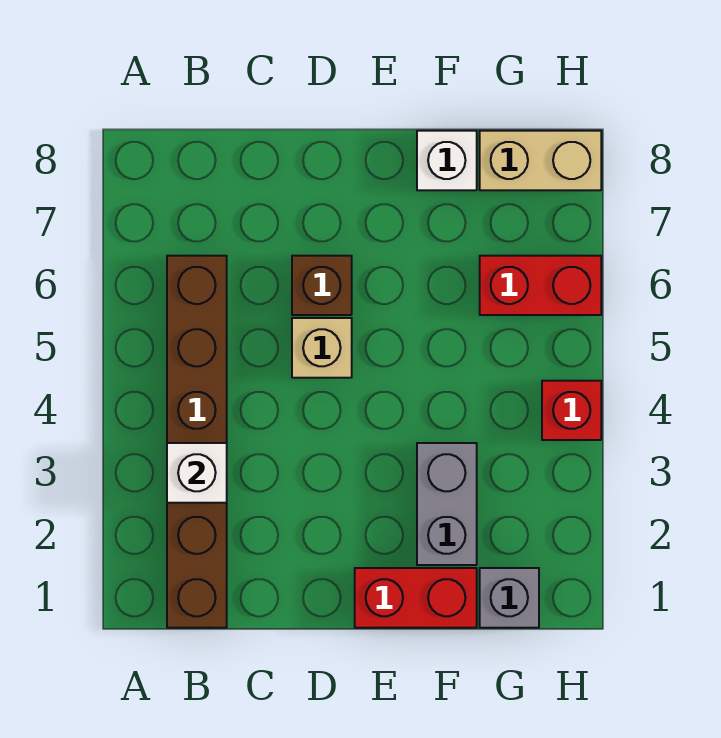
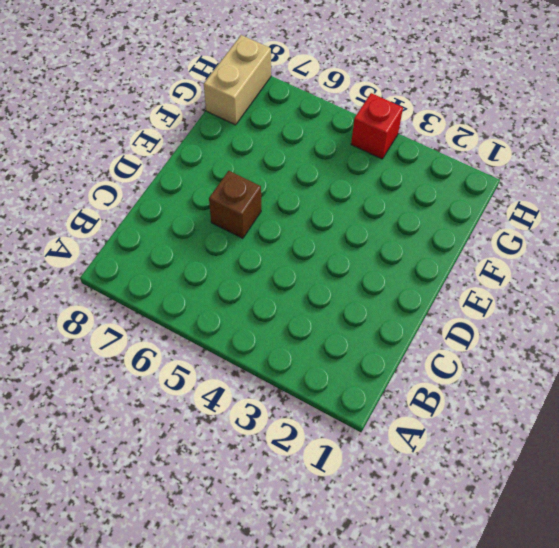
none -> brown brick B1:B6 level 1
none -> tan brick D5 level 1

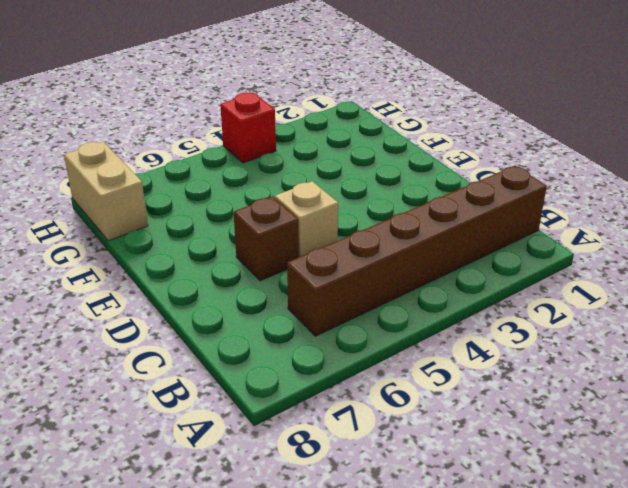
none -> red brick E1:F1 level 1
none -> grey brick F2:F3 level 1

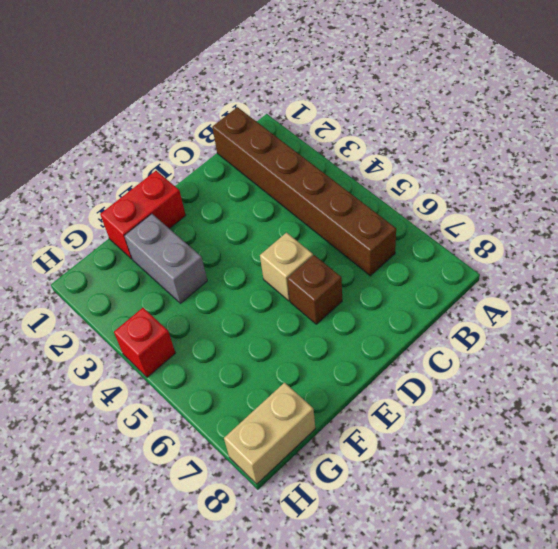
none -> white brick F8 level 1
none -> grey brick G1 level 1

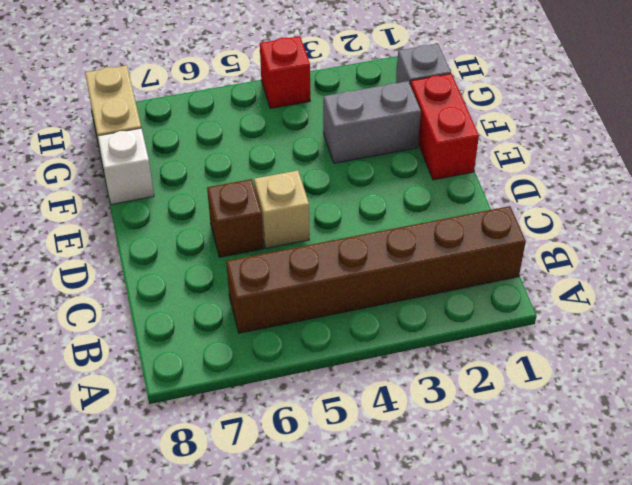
none -> red brick G6:H6 level 1
none -> white brick B3 level 2

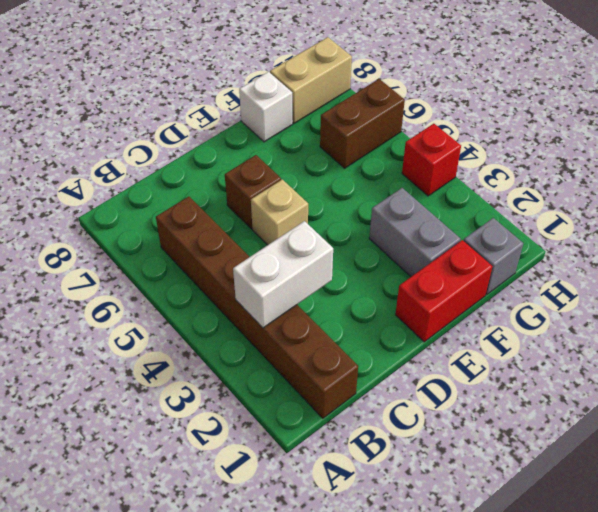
white brick B3:C3 level 2 -> white brick B3 level 2
brown brick G6:H6 level 1 -> red brick G6:H6 level 1

